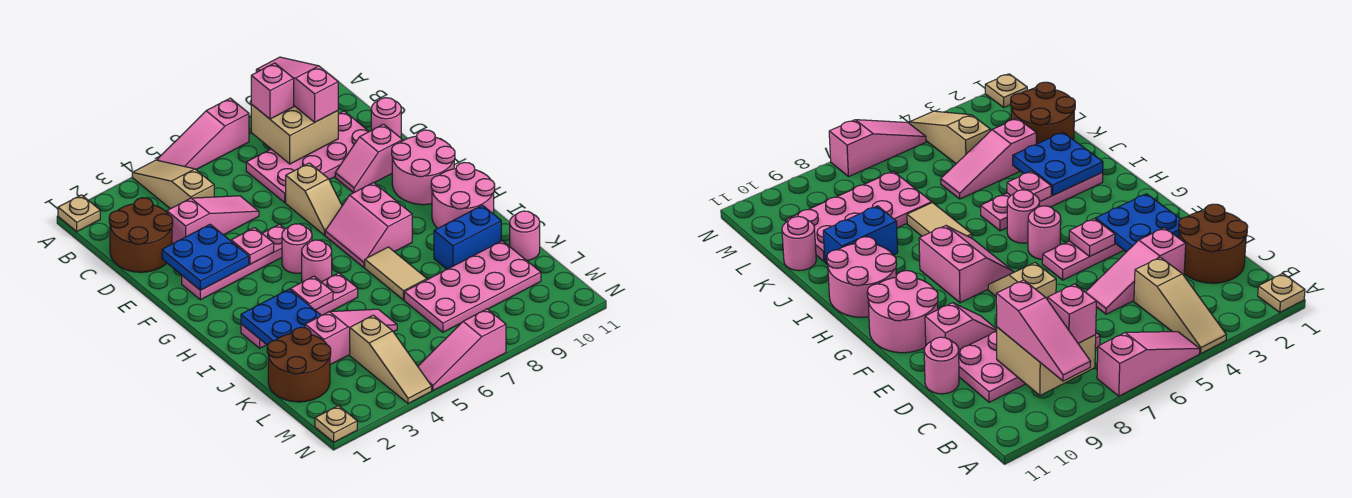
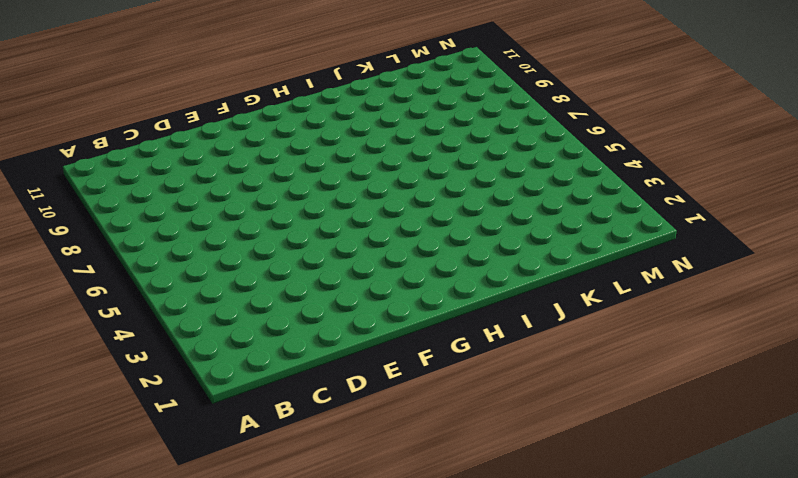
none -> tan plate A1 level 1
none -> tan slope A4:C4 level 1 top C
none -> pink slope A5:A7 level 1 top 7
none -> brown round brick C1:D2 level 1

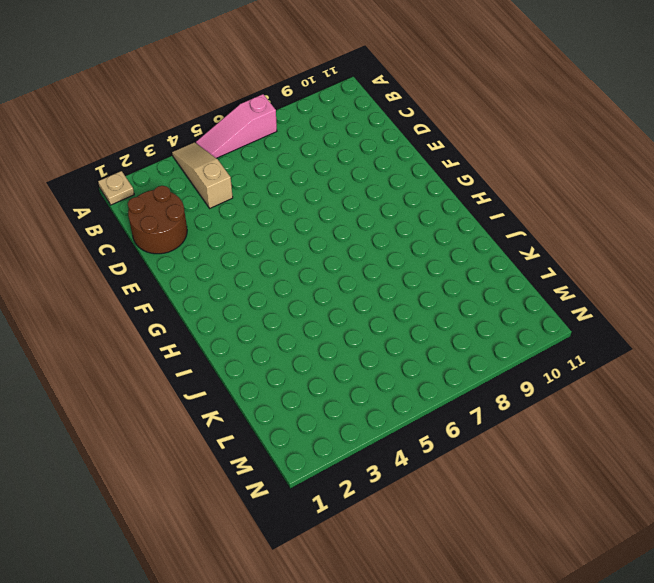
none -> pink plate C7:D10 level 1
none -> pink slope D3:D5 level 1 top 3
none -> pink round brick D11 level 1
none -> tan slope E7:F7 level 1 top E

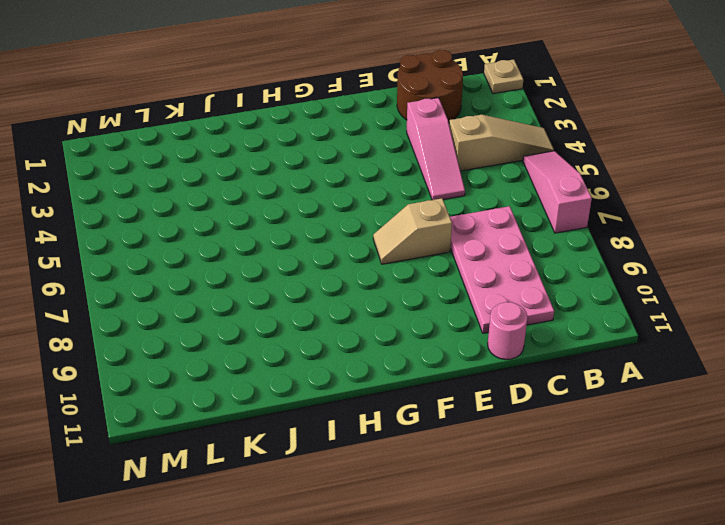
none -> pink slope E9:E10 level 1 top 10
none -> pink plate F2:F5 level 1
none -> pink round brick F10:G11 level 1
none -> pink round brick G5 level 1

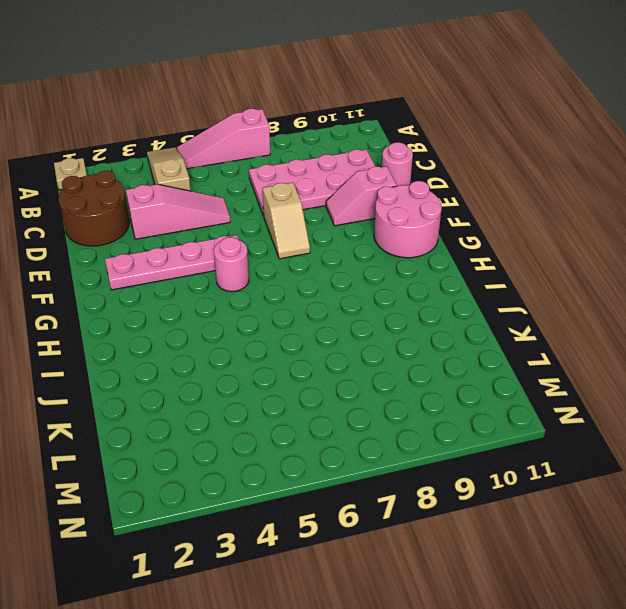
none -> pink slope G7:H8 level 1 top 8
none -> pink round brick H5 level 1
none -> pink round brick H10:I11 level 1
none -> pink plate I2:I5 level 1

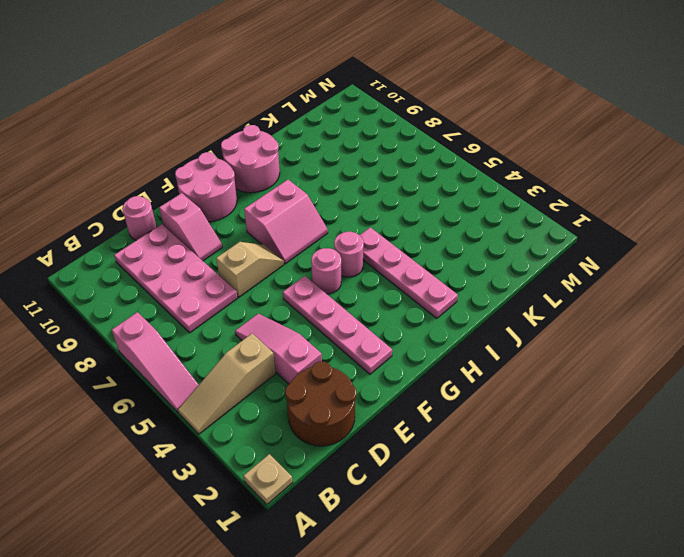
none -> tan tile I7:J7 level 1
none -> blue brick J9:J10 level 1
none -> brown round brick K1:L2 level 1
none -> pink slope K3:K5 level 1 top 3

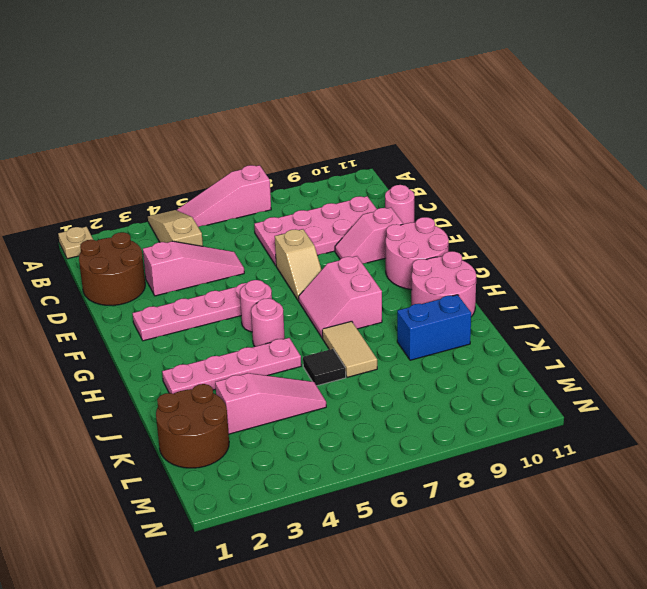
black tile J6 level 1 -> none
none -> pink plate K7:L10 level 1
none -> pink round brick K11 level 1
none -> tan slope L4:N4 level 1 top L
none -> tan plate N1 level 1

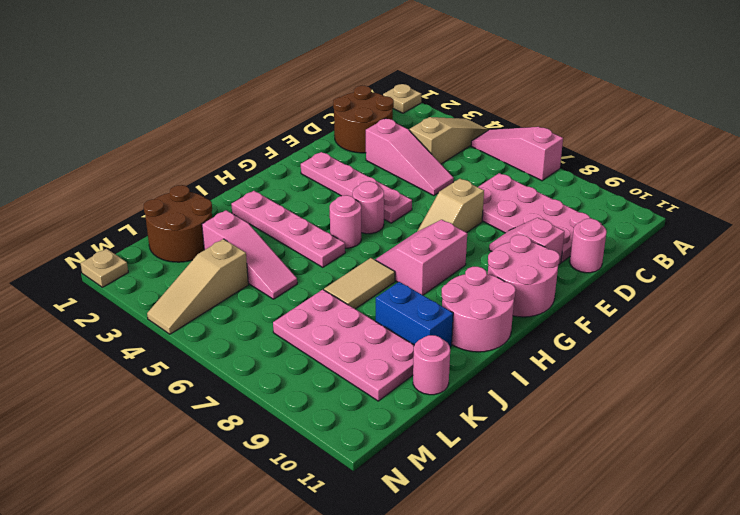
none -> pink slope N5:N7 level 1 top 7
none -> tan brick B8:C9 level 2
none -> blue plate E2:F3 level 2
none -> pink plate F4 level 2

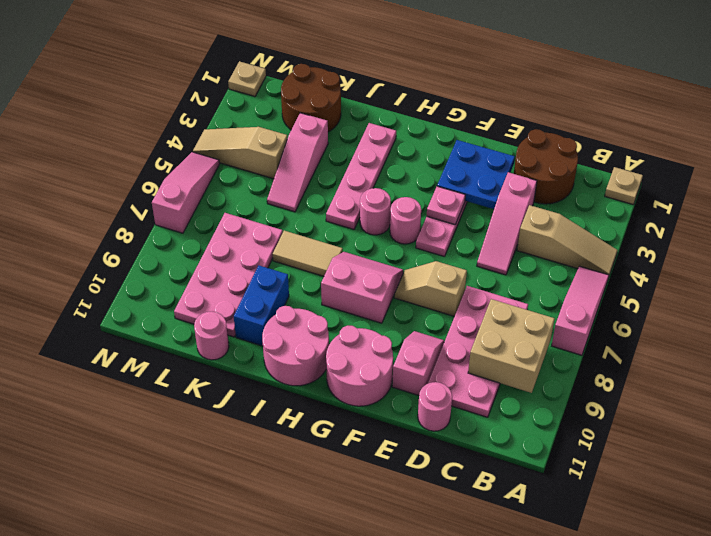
none -> blue plate I2:J3 level 2
none -> pink plate I4 level 2
none -> pink slope A9:C9 level 3 top C
none -> pink brick B8 level 3

